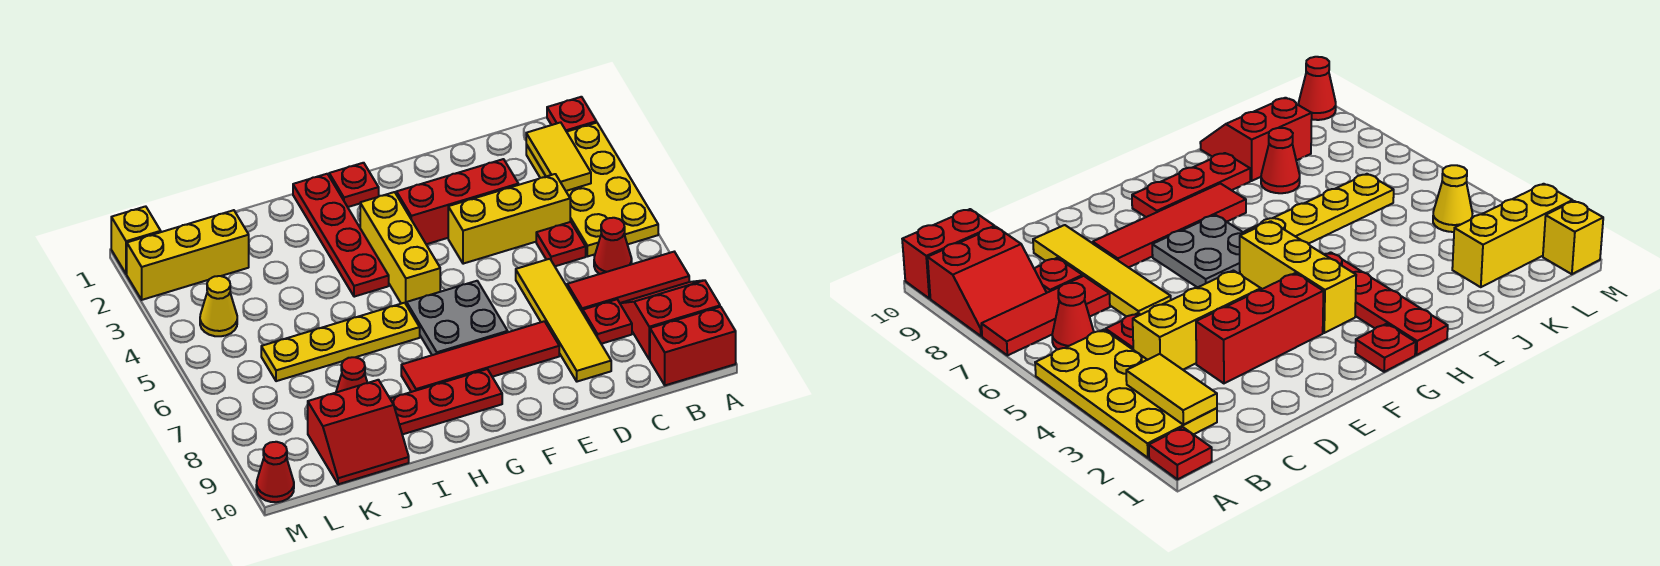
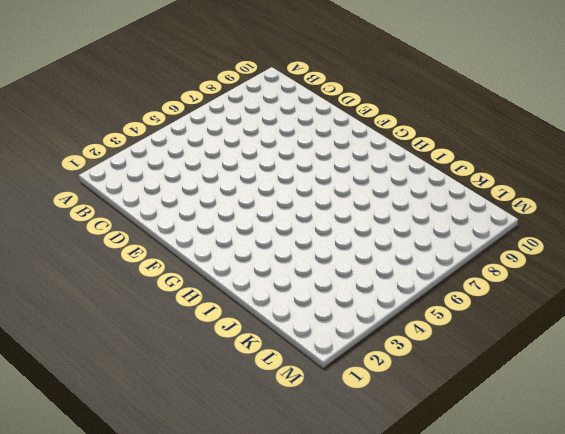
none -> red plate A1 level 1
none -> yellow plate A2:B5 level 1
none -> red tile A7:C7 level 1

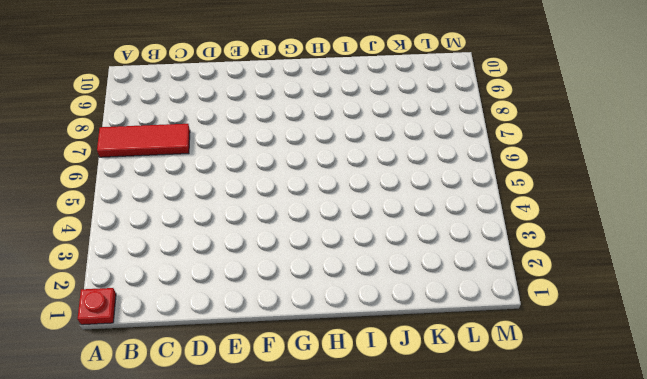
none -> yellow plate A2:B5 level 1
none -> red slope A8:B9 level 1 top 9
none -> red brick A10:B10 level 1

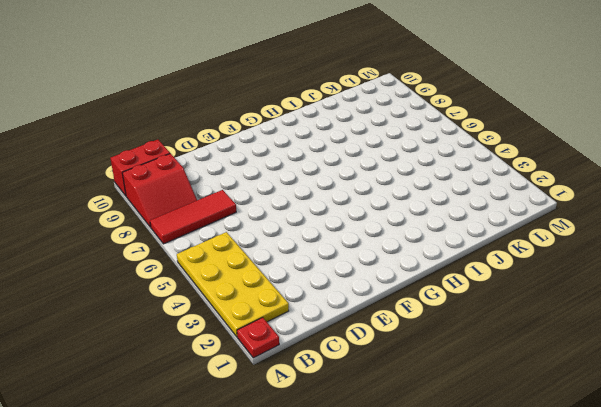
none -> red cone B6 level 1
none -> yellow brick C4:E4 level 1
none -> red plate C5 level 1

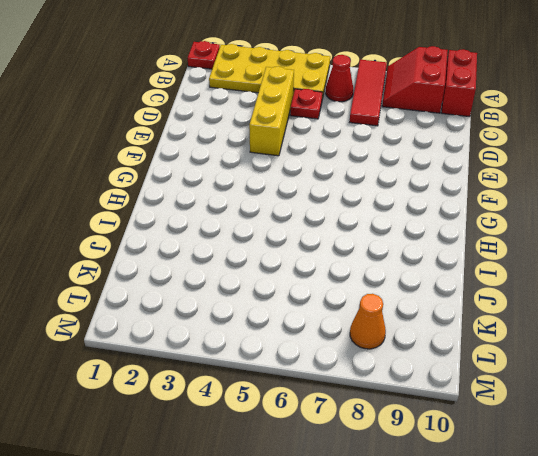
orange cone L8 level 1 -> none
none -> red plate C8 level 1
none -> red brick D3:F3 level 1
none -> yellow tile D6:D9 level 1

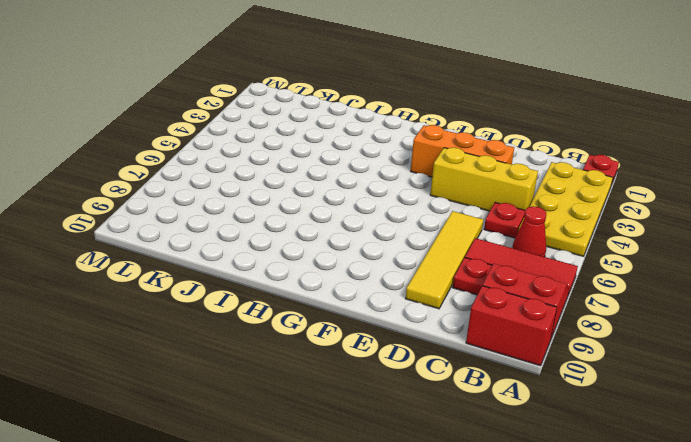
orange brick D3:F3 level 1 -> red brick D3:F3 level 1
none -> red tile E8:H8 level 1
none -> grey plate F6:G7 level 1
none -> red plate G1 level 1

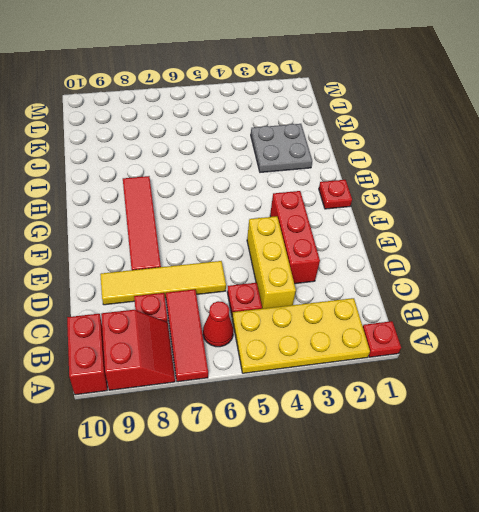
grey plate I2:J3 level 1 -> grey plate F6:G7 level 1
none -> yellow brick G3:G5 level 1
none -> red plate G9:I9 level 1
none -> red plate H1:H4 level 1

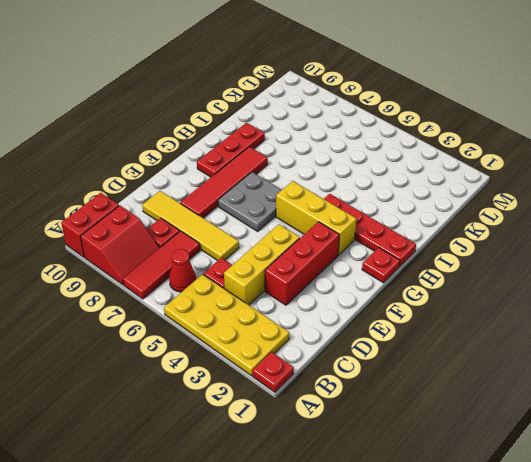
none -> yellow plate H6:K6 level 1
none -> red cone J8 level 1
none -> red slope J9:K10 level 1 top 9

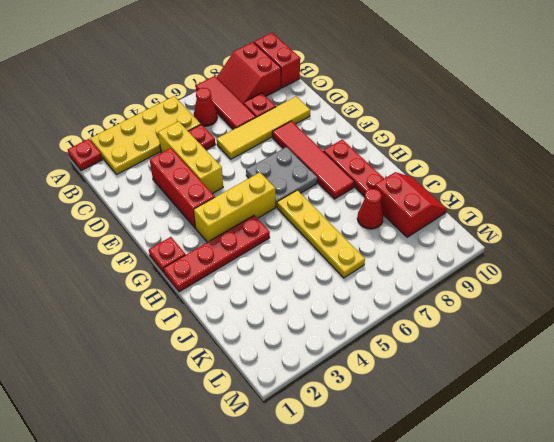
none -> yellow brick K2:M2 level 1
none -> yellow cone L4 level 1
none -> yellow brick M1 level 1

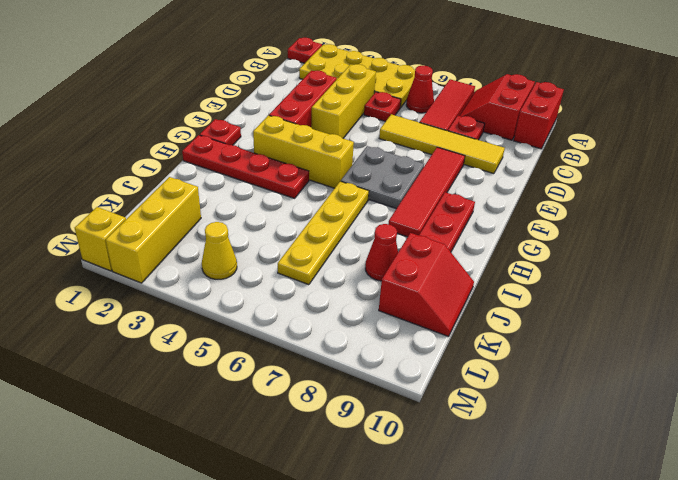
none -> red cone M10 level 1
none -> yellow tile B2:B3 level 2

